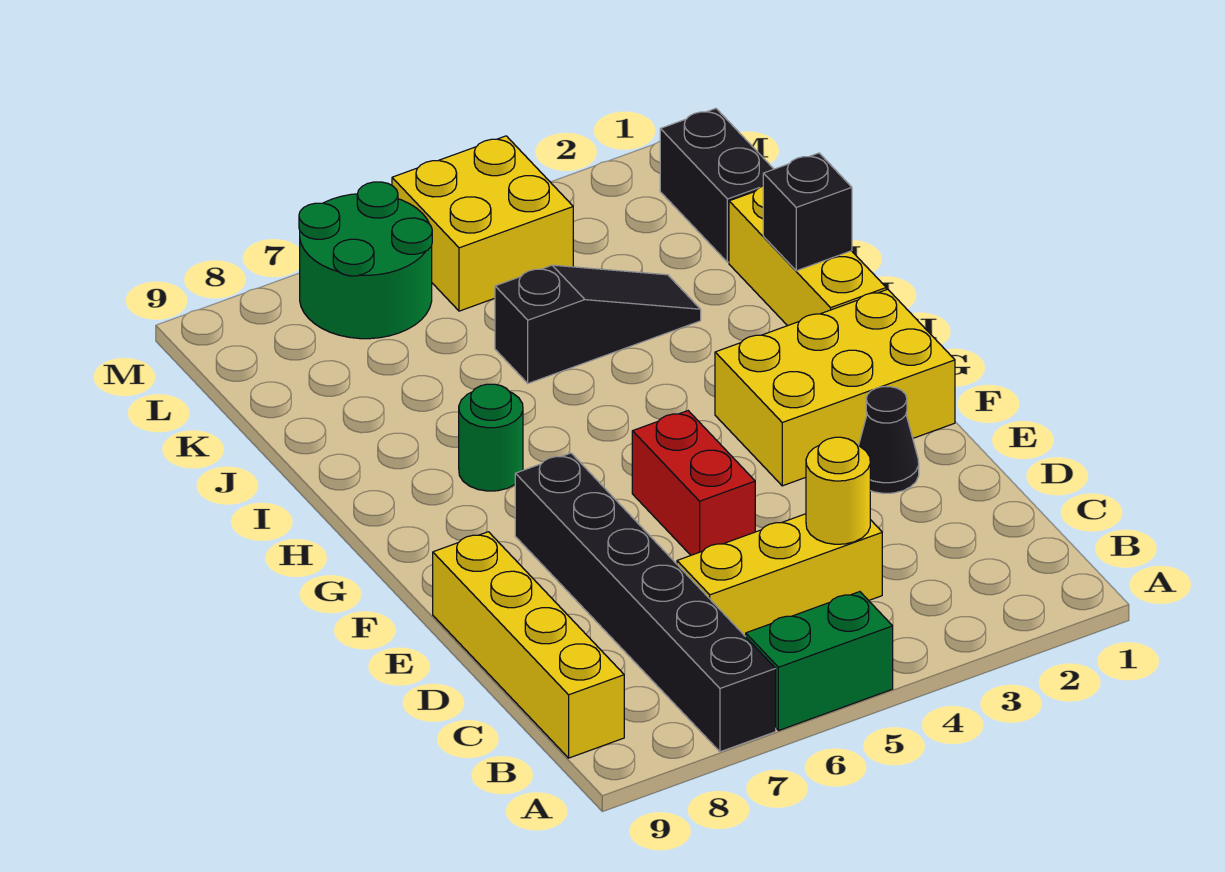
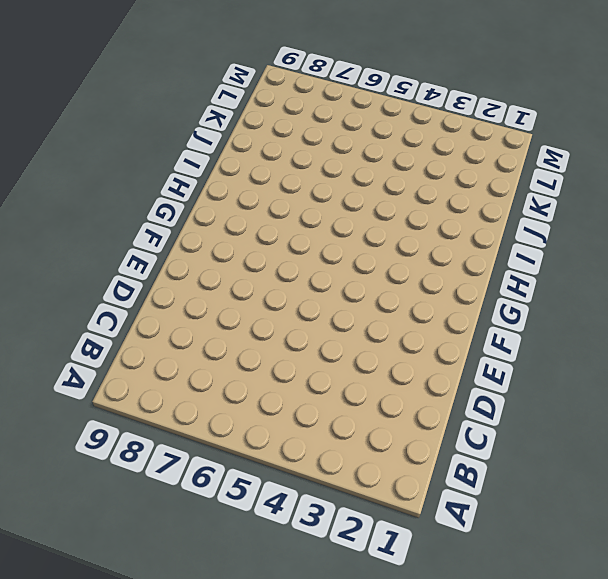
none -> green brick A5:A6 level 1
none -> black brick A7:F7 level 1
none -> yellow brick B9:E9 level 1

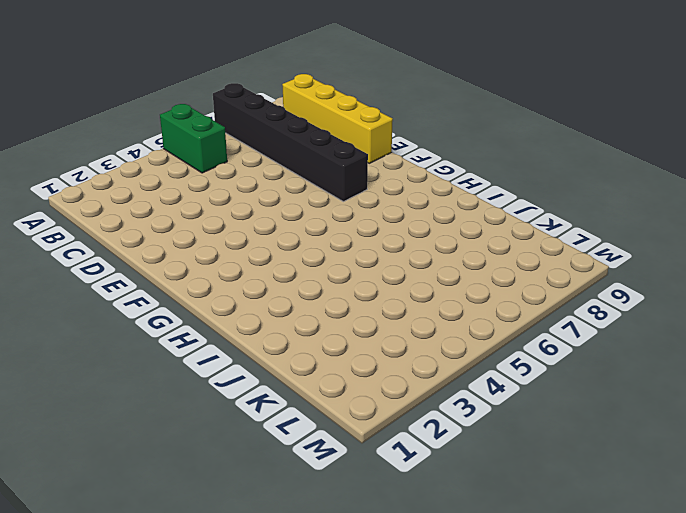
green brick A5:B5 level 1 -> green brick A5:A6 level 1
none -> yellow brick C4:C6 level 1
none -> black cone E2 level 1
none -> red brick E5:F5 level 1

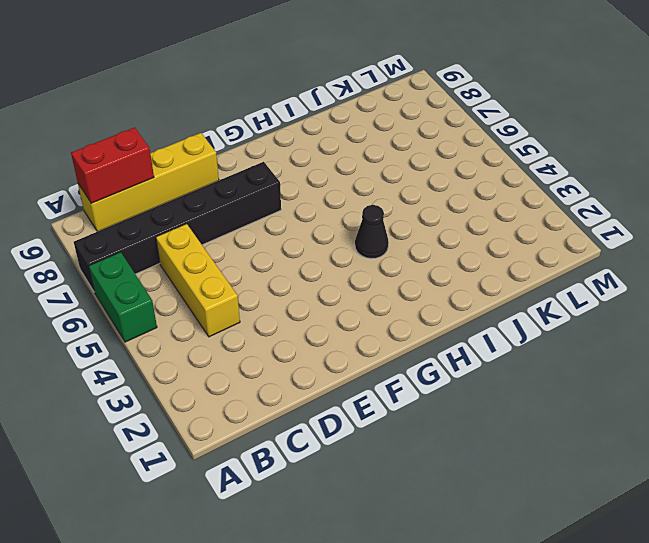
red brick B9:C9 level 2 -> red brick E5:F5 level 1
black cone H4 level 1 -> black cone E2 level 1
none -> yellow brick F1:G3 level 1
none -> yellow brick H1:J1 level 1
none -> green round brick H7 level 1

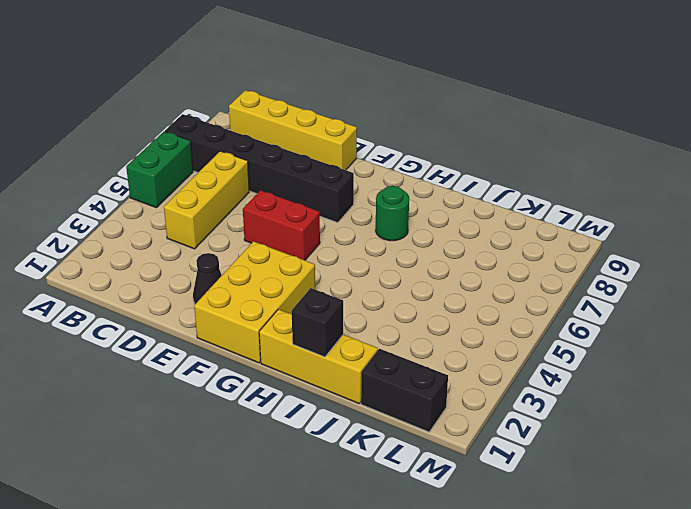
none -> black slope J3:J5 level 1 top 5
none -> yellow brick L4:M5 level 1
none -> green round brick L6:M7 level 1

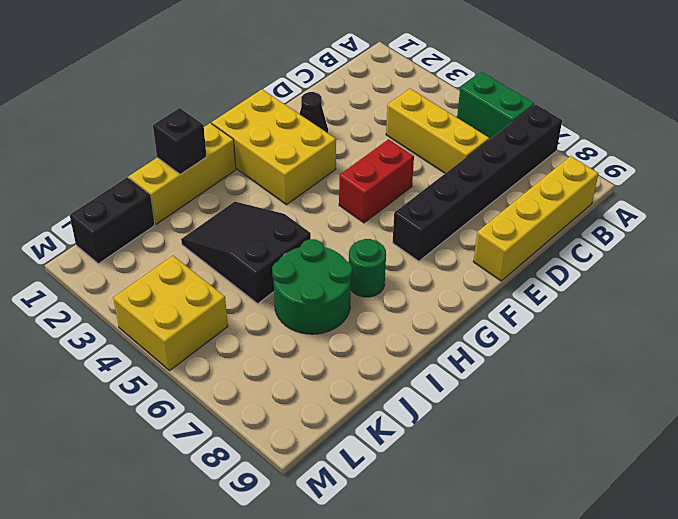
black slope I3:J5 level 1 top 5 -> black slope J3:J5 level 1 top 5
green round brick I6:J7 level 1 -> green round brick L6:M7 level 1
none -> yellow round brick C4 level 2

